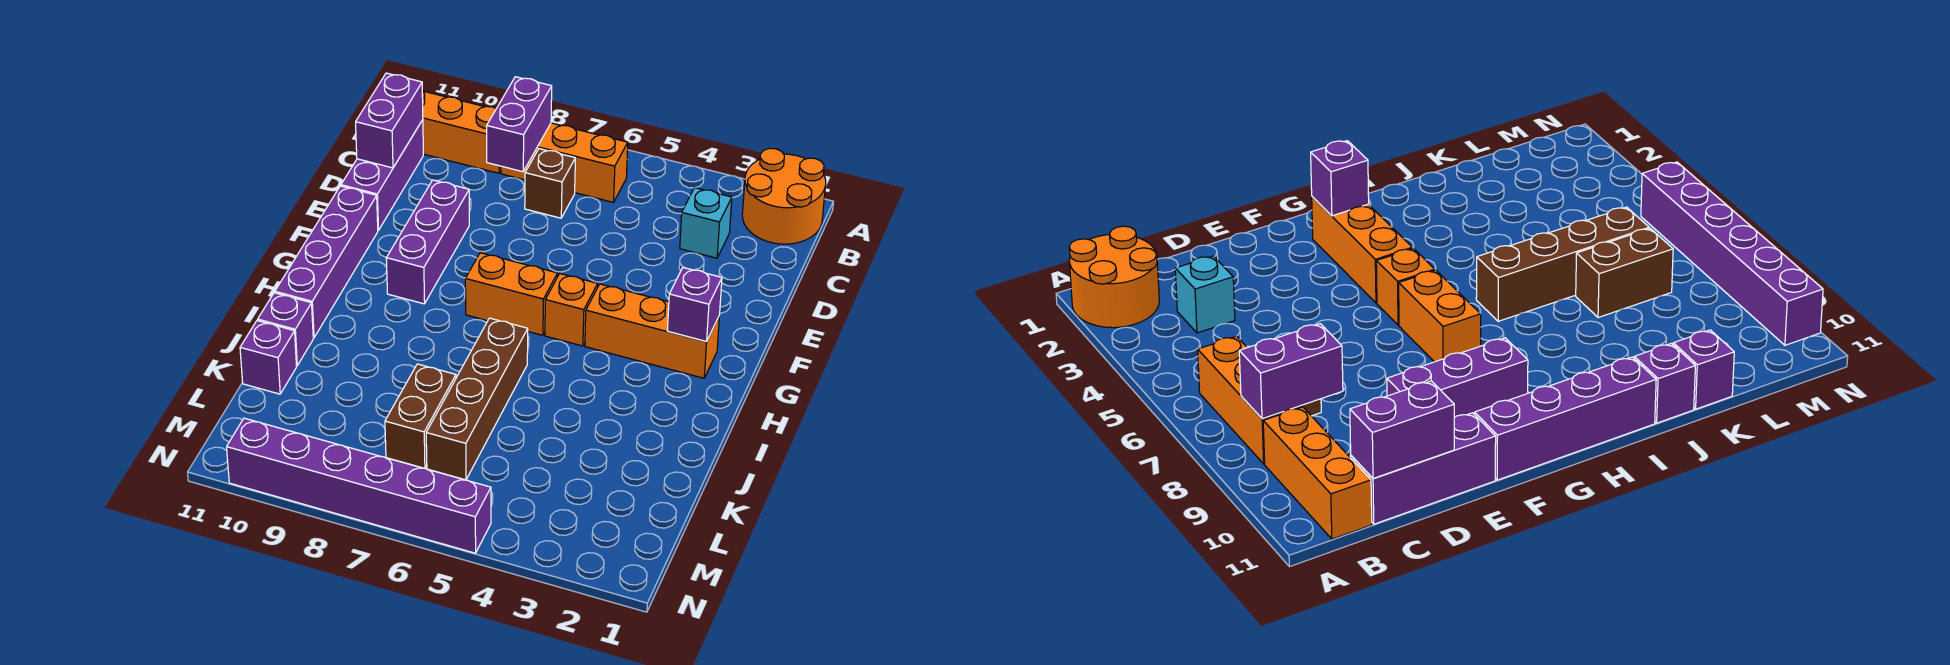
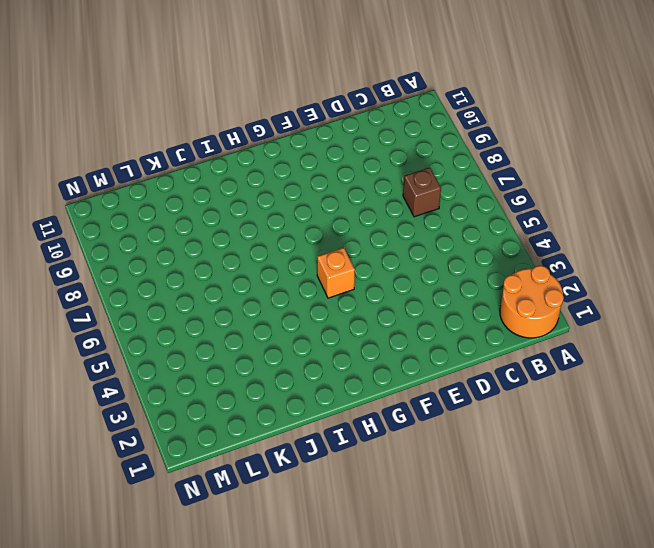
none -> orange brick B6:B8 level 1
none -> orange brick B9:B11 level 1
none -> cyan brick C3 level 1

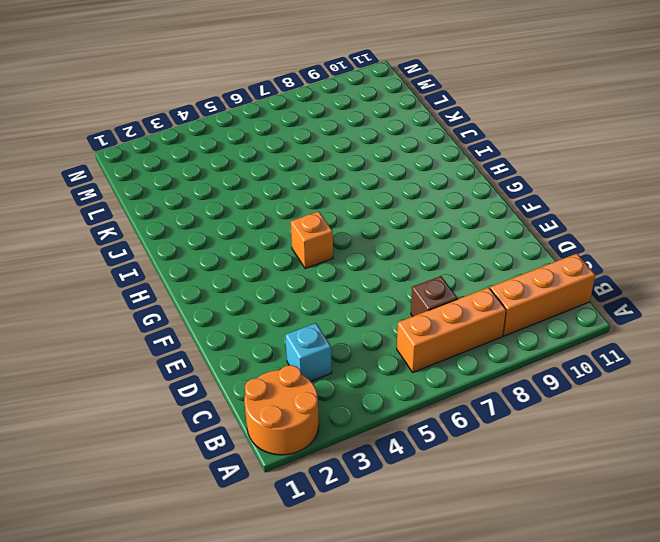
none -> purple brick C11:E11 level 1
none -> purple brick E9:G9 level 1
none -> purple brick F11:I11 level 1

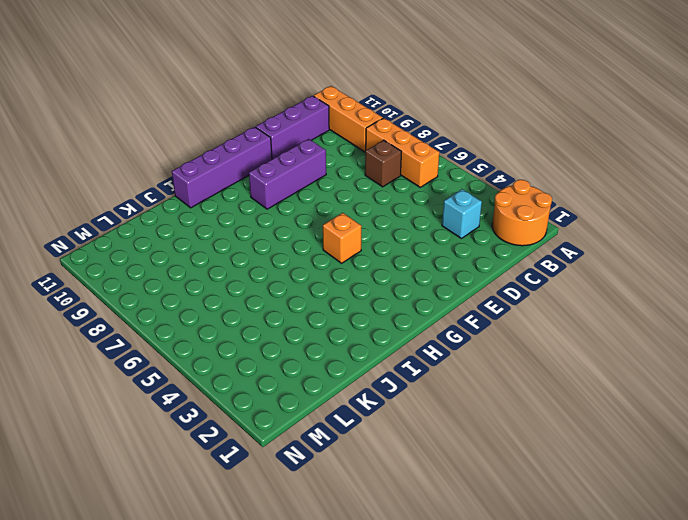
none -> orange brick G2:G4 level 1
none -> orange brick G6:G7 level 1
none -> brown brick I6:L6 level 1

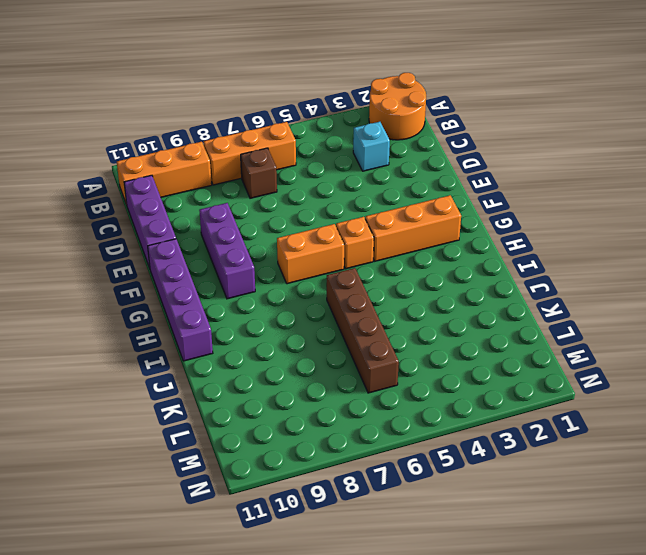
none -> purple brick J11 level 1
none -> brown brick K7:L7 level 1
none -> purple brick K11 level 1

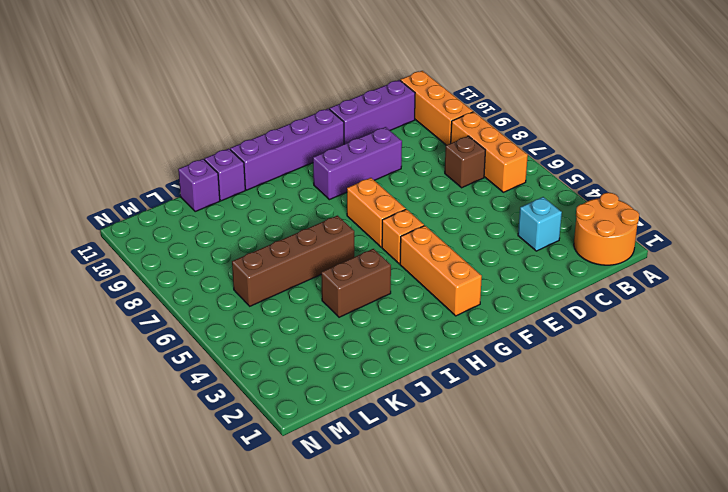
brown brick I4:J4 level 1 -> brown brick K7:L7 level 1
none -> purple brick N5:N10 level 1
none -> purple brick B8:C8 level 2
none -> purple brick C11:D11 level 2

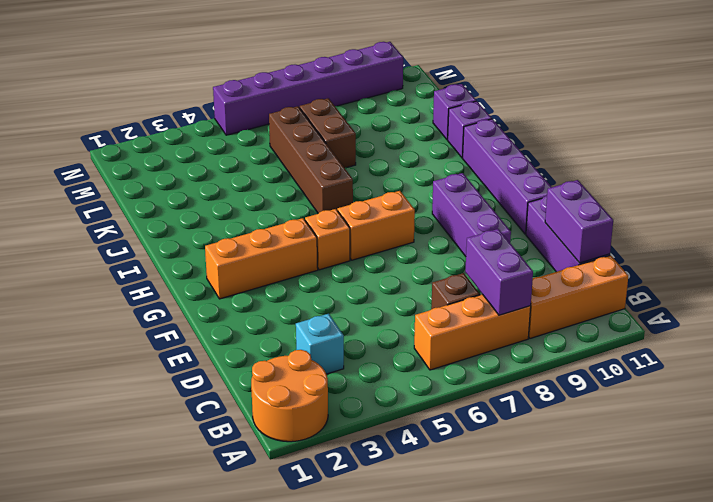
none -> purple brick G2 level 2

